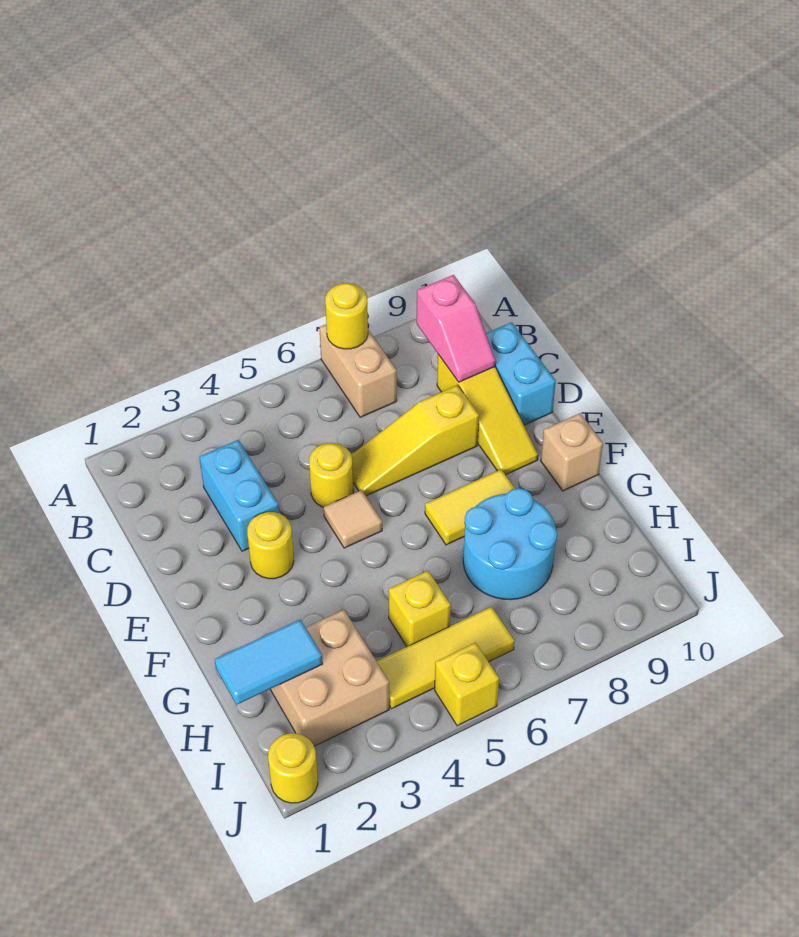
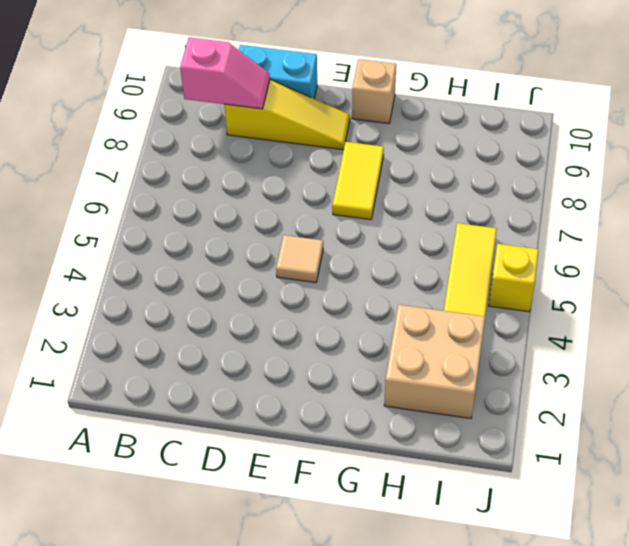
none -> tan brick A7:B7 level 1
none -> cyan brick C3:D3 level 1
none -> yellow round brick D5 level 1

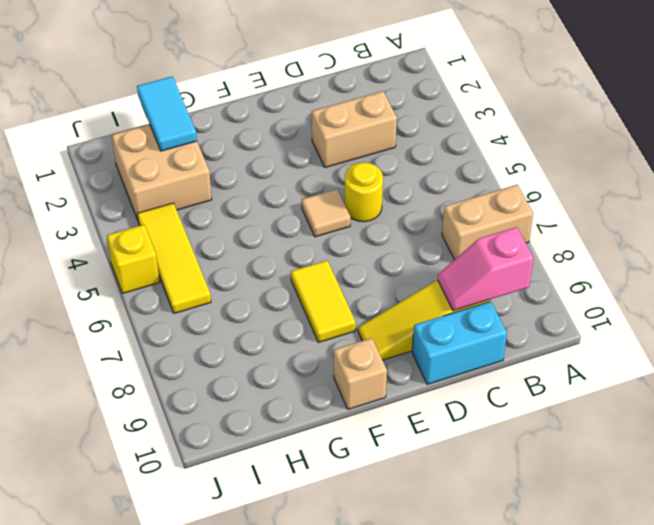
tan brick C3:D3 level 1 -> cyan brick C3:D3 level 1
none -> yellow slope D6:D8 level 1 top 8
none -> yellow round brick E3 level 1
none -> cyan round brick G7:H8 level 1

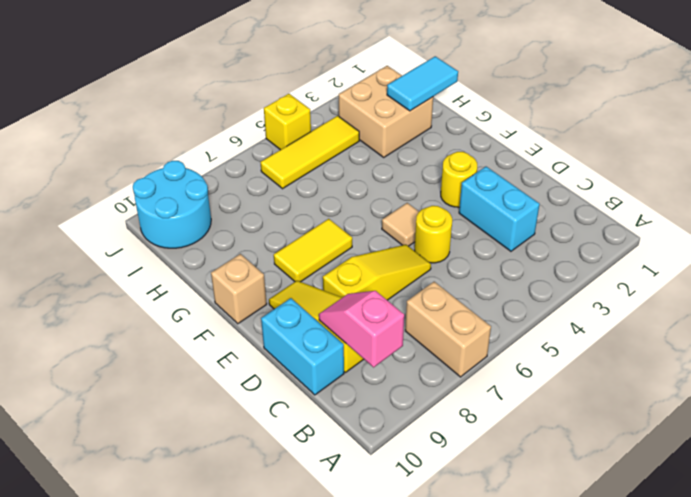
cyan round brick I9:J10 level 1 -> cyan round brick G7:H8 level 1
none -> yellow brick H5 level 1
none -> yellow round brick J1 level 1
none -> yellow round brick A7 level 2

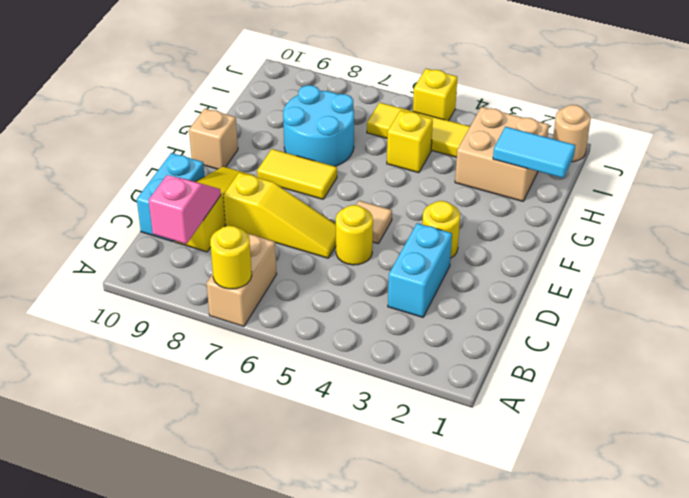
tan round brick J1 level 1 -> yellow round brick J1 level 1

